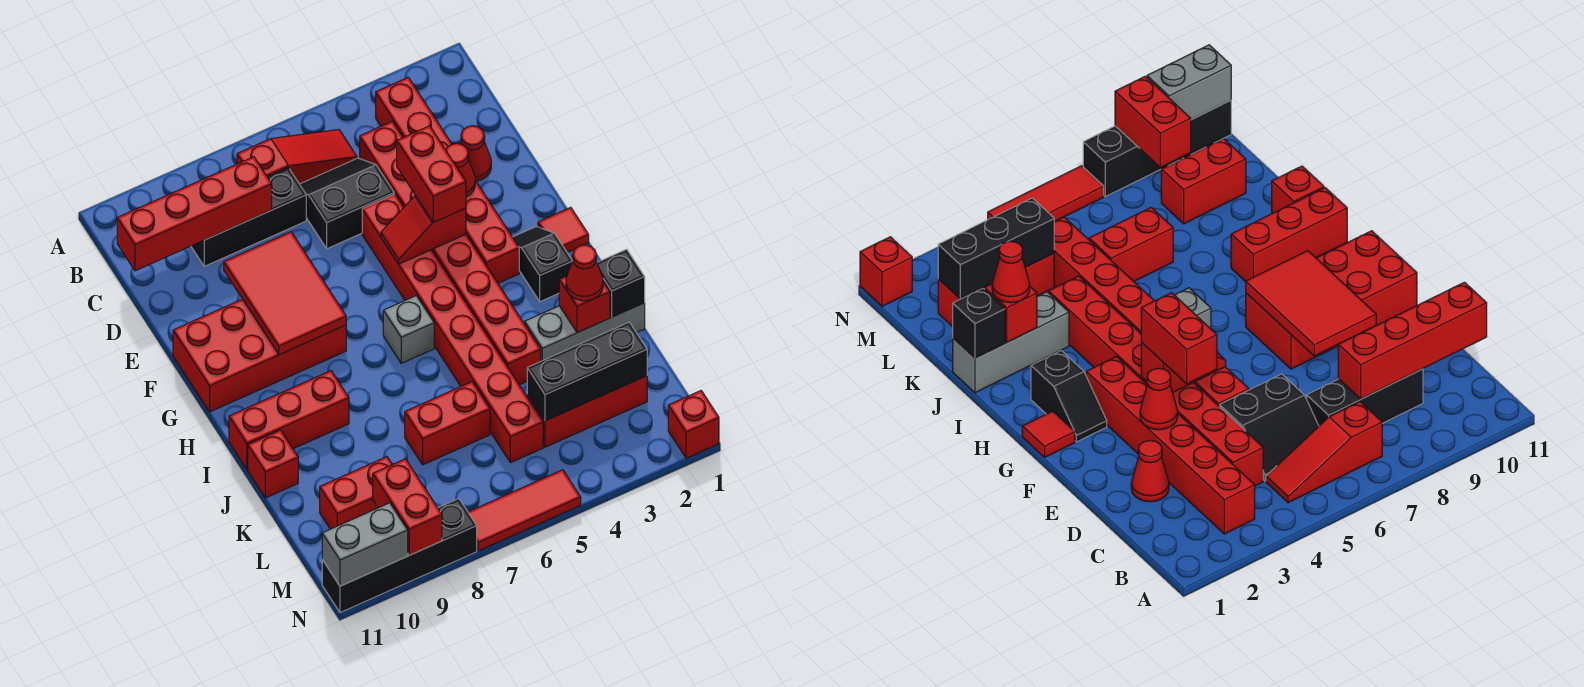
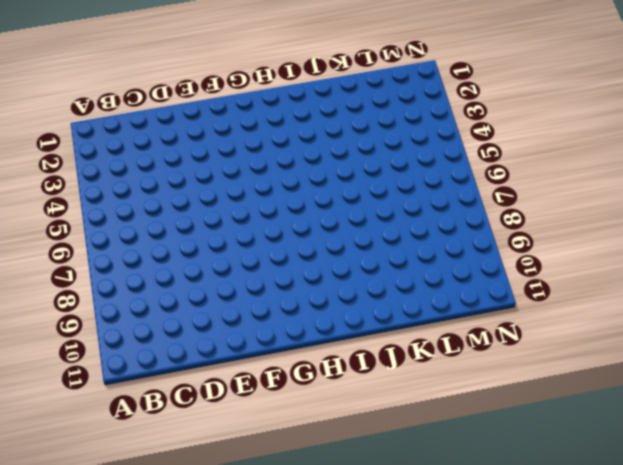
none -> red brick B3:G3 level 1
none -> red slope B5:B7 level 1 top 7
none -> red brick C4:J4 level 1
none -> black slope C5:D6 level 1 top D

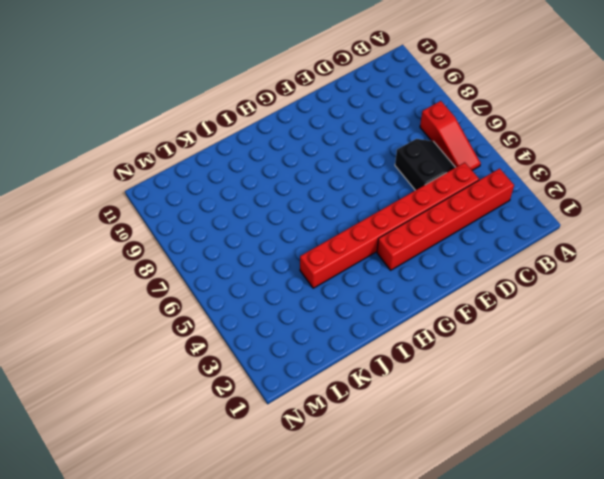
none -> black brick C7:C9 level 1
none -> red cone D2 level 1
none -> red brick E5:L5 level 1
none -> red brick F8:G11 level 1

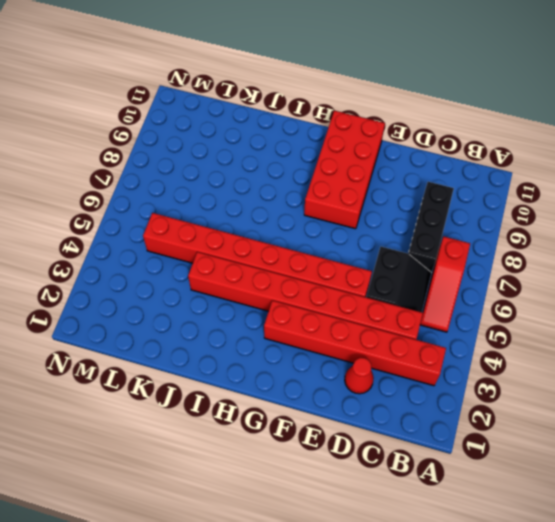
none -> red tile G1 level 1
none -> black slope G2:H2 level 1 top H
none -> grey brick H6 level 1
none -> red brick I9:I11 level 1

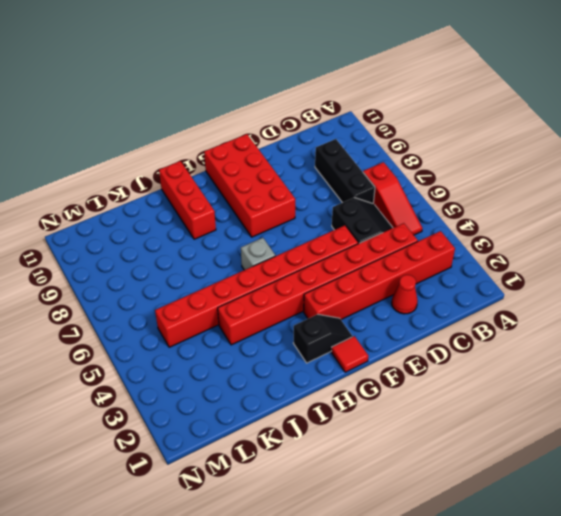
none -> grey brick J1:J3 level 1
none -> red brick J11 level 1
none -> red brick K6:K7 level 1
none -> red brick L2:L4 level 1

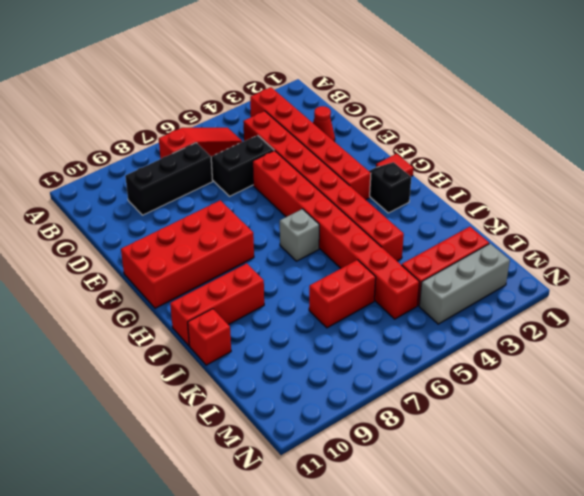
grey brick M2:M4 level 1 -> grey brick J1:J3 level 1
none -> red brick L9:L10 level 1
none -> red brick N1 level 1
none -> red tile N5:N7 level 1
none -> black brick N8:N11 level 1

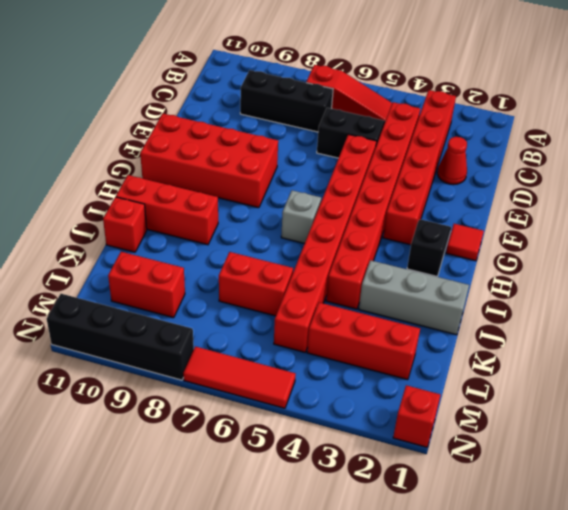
none -> red brick C8:C11 level 2
none -> red cone E3 level 2
none -> red tile E8:G9 level 2
none -> red slope F4:F5 level 2 top 4

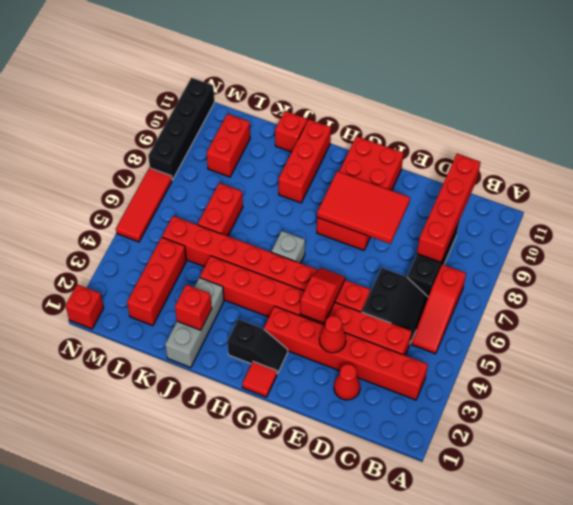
none -> black brick J1 level 2
none -> black brick L2:L4 level 2
none -> red brick M9:N9 level 2
none -> grey brick N10:N11 level 2

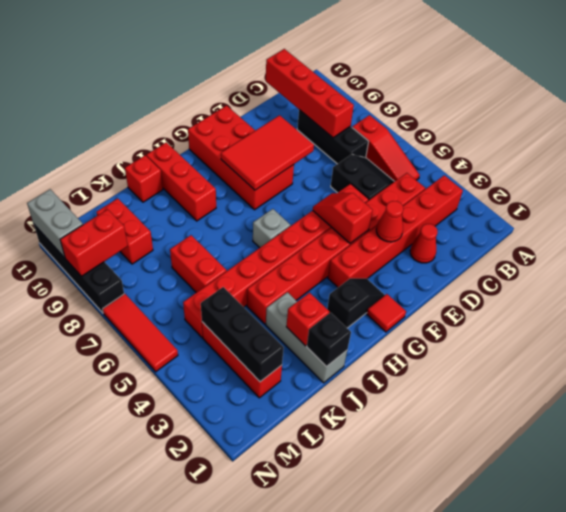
none -> red brick N1 level 1
none -> red brick E4:F4 level 3
none -> red cone J2 level 3

